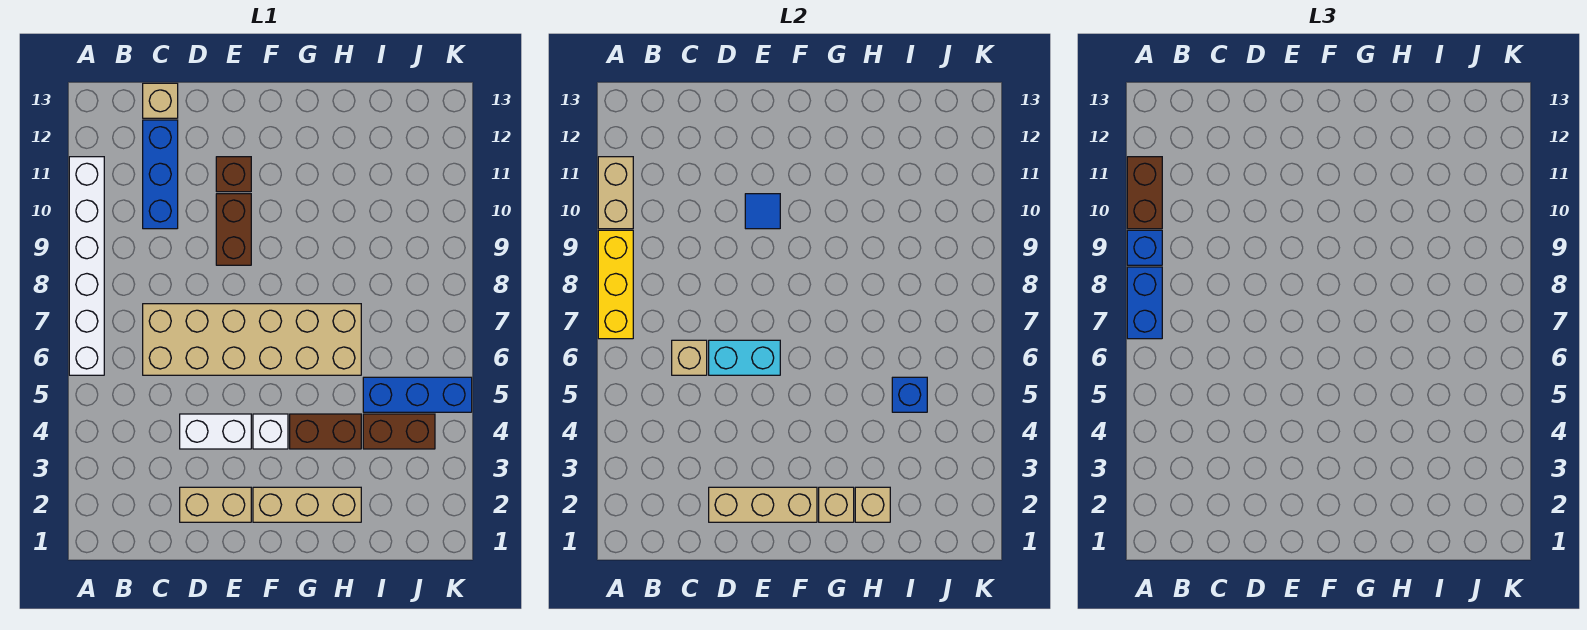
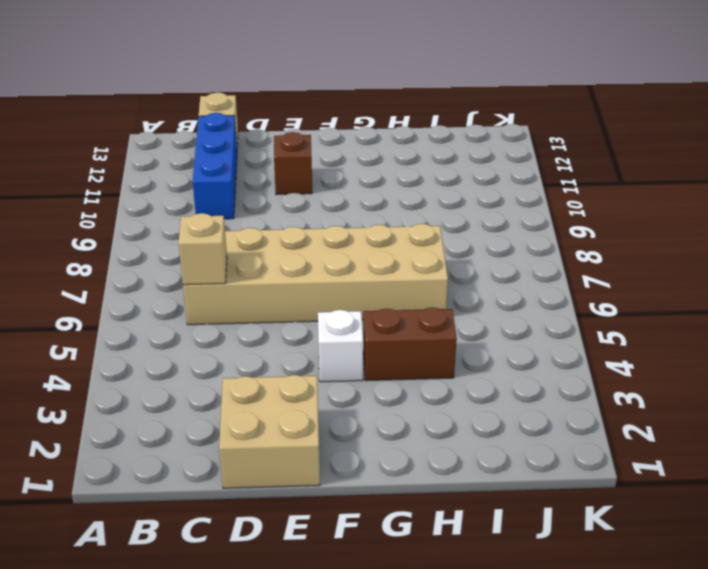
tan brick D1:E2 level 1 -> tan brick D2:E2 level 1
none -> white brick A6:A11 level 1
none -> white brick D4:E4 level 1
none -> brown brick E9:E10 level 1

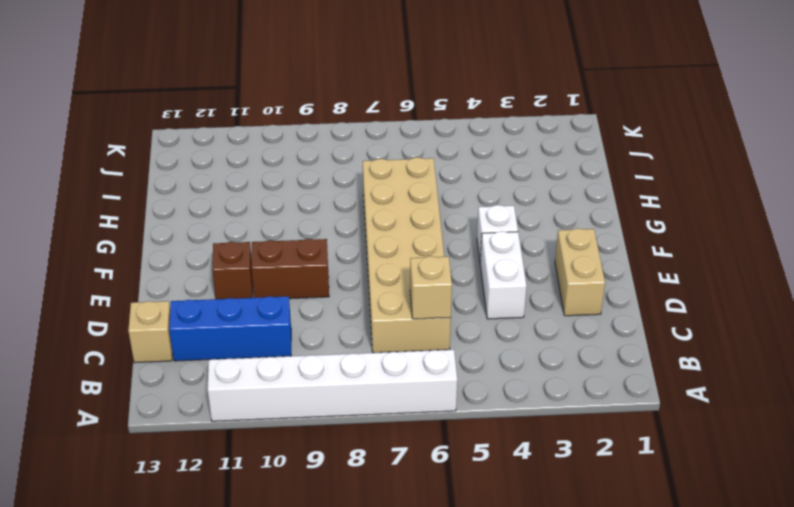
none -> tan brick F2:H2 level 1
none -> brown brick G4:H4 level 1
none -> brown brick I4:J4 level 1

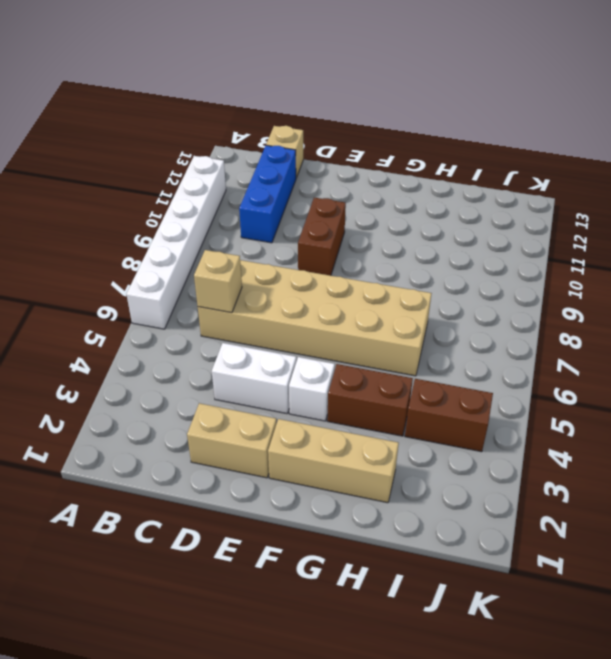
none -> brown brick E11 level 1
none -> blue brick I5:K5 level 1
none -> yellow brick A7:A9 level 2

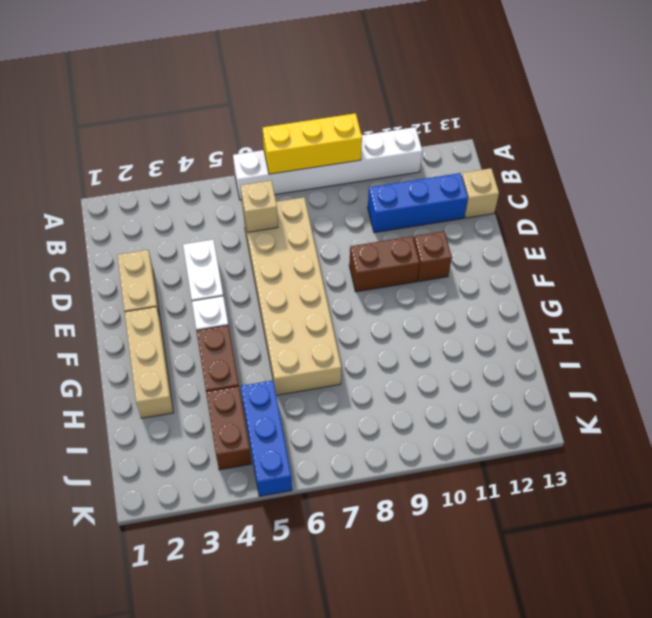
none -> tan brick A10:A11 level 2
none -> tan brick D2:F2 level 2
none -> cyan brick D6:E6 level 2

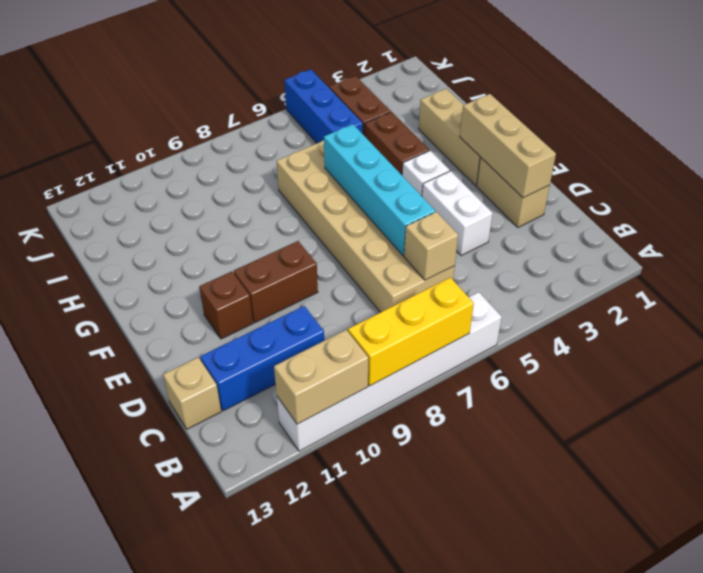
cyan brick D6:G6 level 2 -> cyan brick D6:E6 level 2
none -> blue tile E10 level 2
none -> tan brick G2 level 2
none -> tan brick H2 level 2

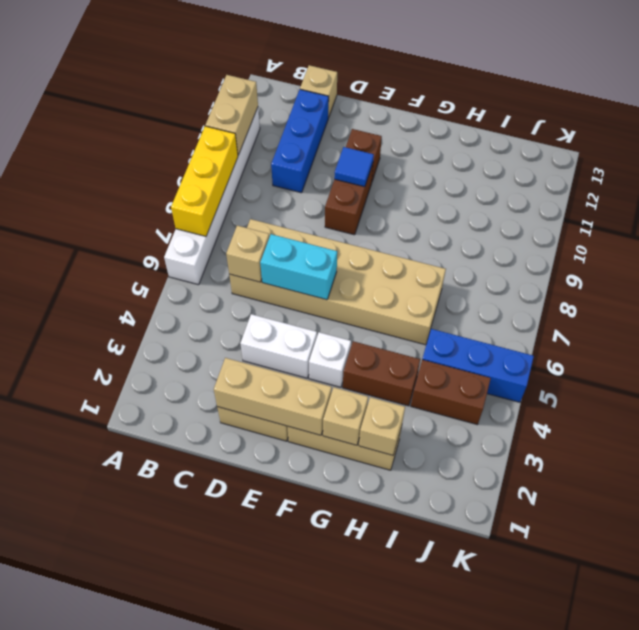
none -> blue brick I5 level 2
none -> blue brick A7:A8 level 3
none -> blue brick A9 level 3

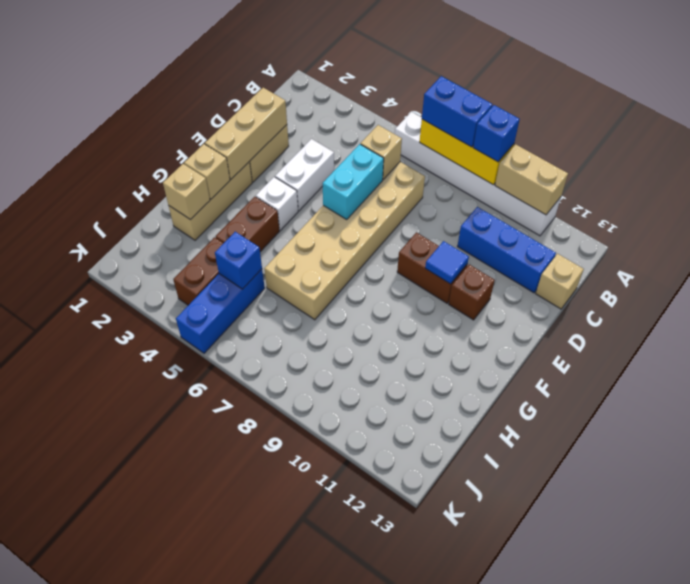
none -> brown brick A10:A11 level 3

